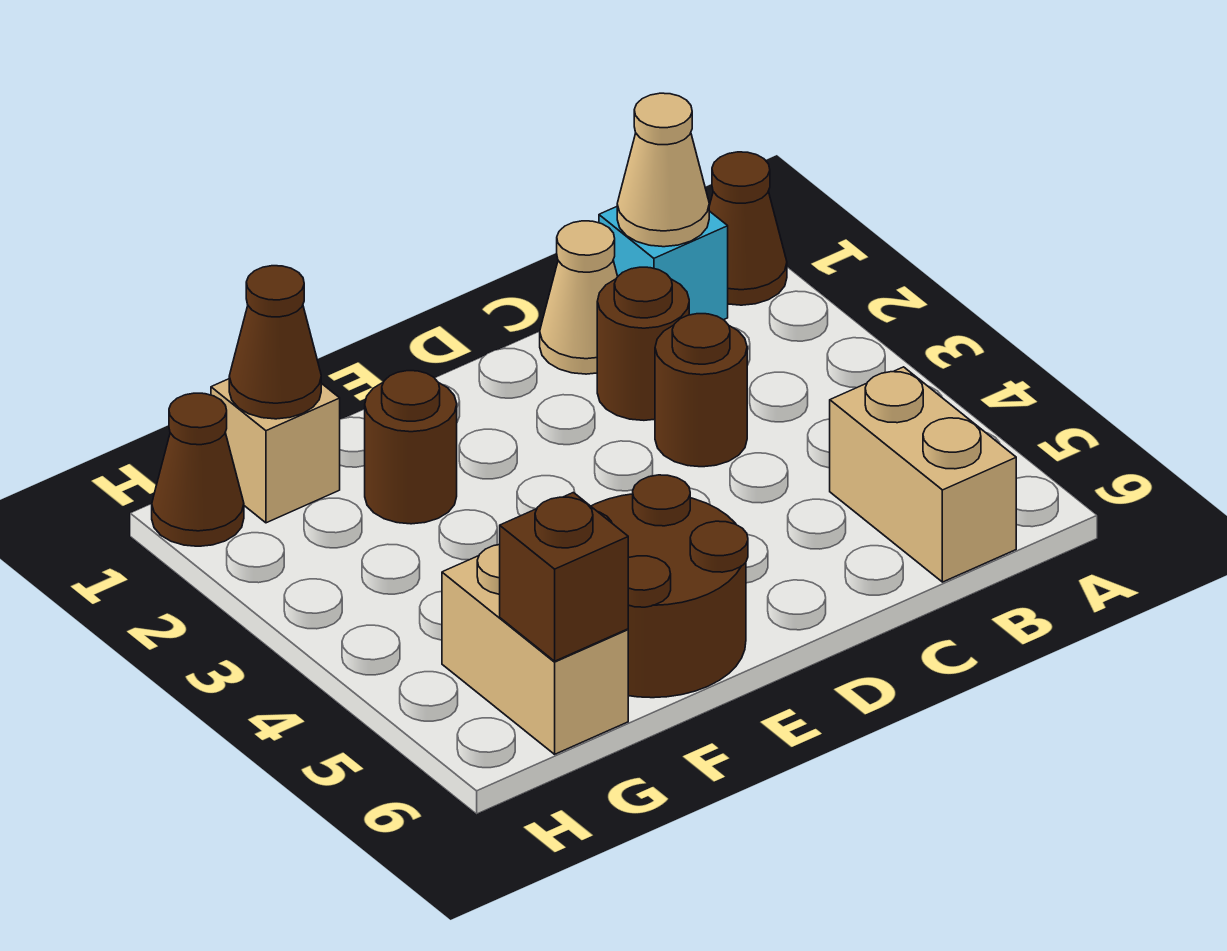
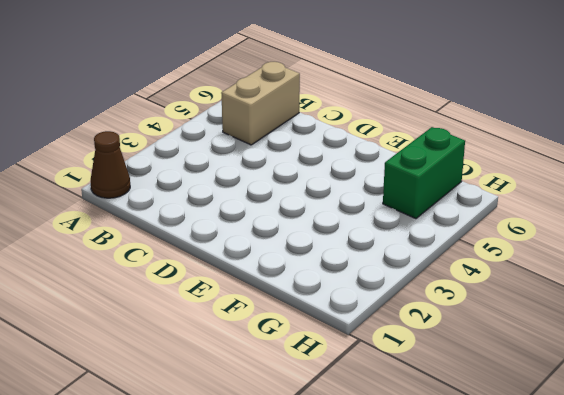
green brick G5:G6 level 1 -> tan brick G5:G6 level 1
none -> cyan brick B1 level 1
none -> tan cone C1 level 1
none -> brown round brick C2 level 1

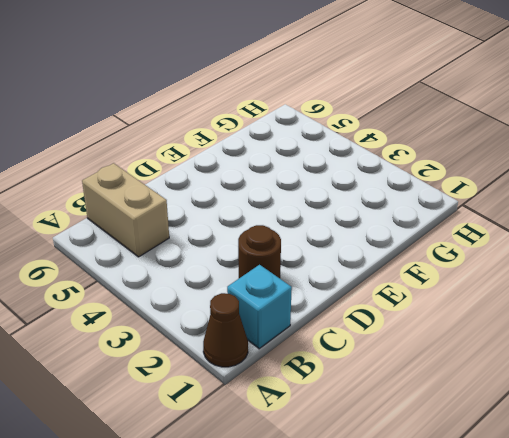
none -> tan cone C1 level 1
none -> brown round brick C3 level 1
none -> brown round brick E5:F6 level 1

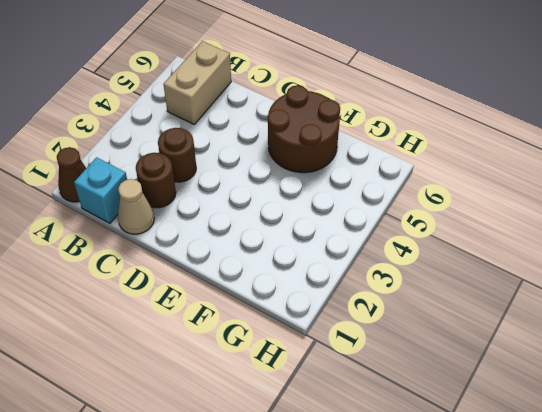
none -> brown round brick F2 level 1
none -> tan brick G1 level 1
none -> tan brick G5:G6 level 1

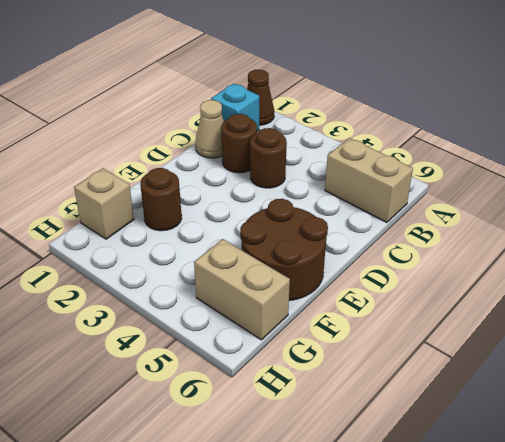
none -> brown cone H1 level 1
none -> tan cone B1 level 2
none -> brown cone G1 level 2

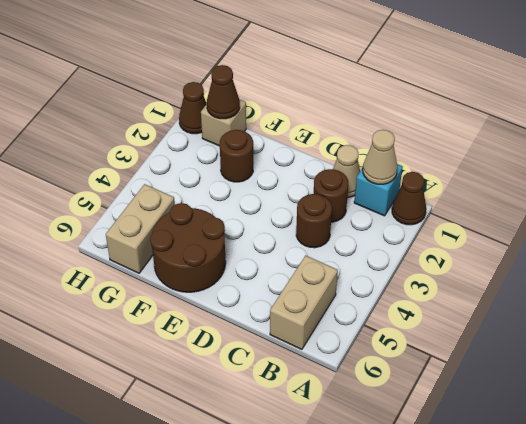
none -> brown brick G6 level 2

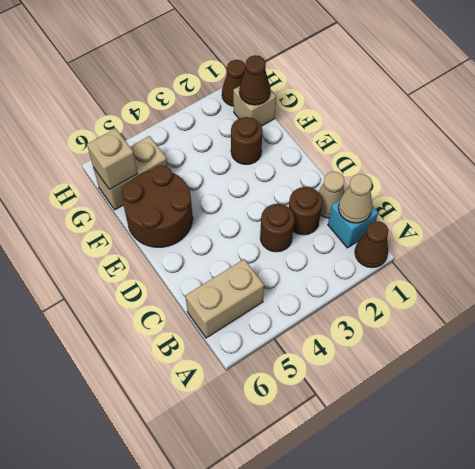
tan brick G6 level 2 -> brown brick G6 level 2

